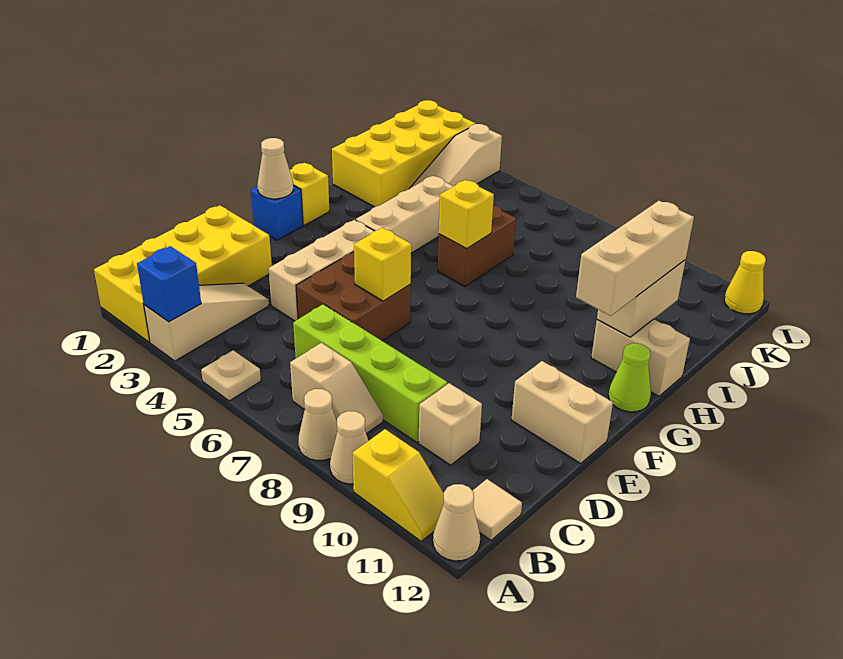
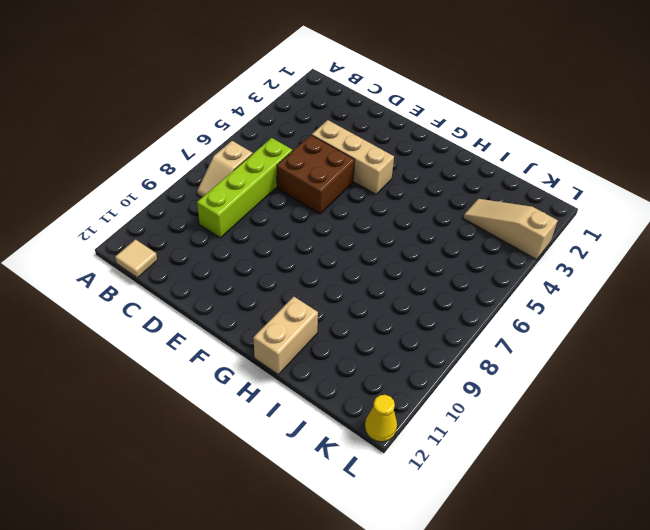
none -> yellow brick A1:D2 level 1
none -> tan slope A3:C3 level 1 top A
none -> tan plate A5 level 1

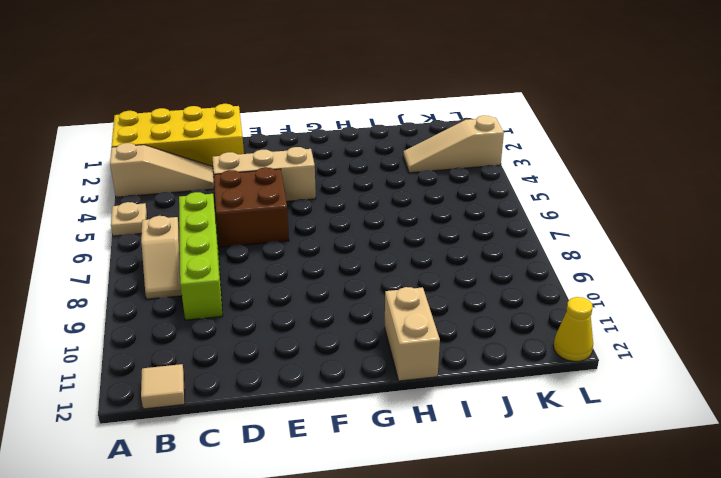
none -> tan cone A8 level 1
none -> tan cone A9 level 1
none -> yellow slope A10:A11 level 1 top 10

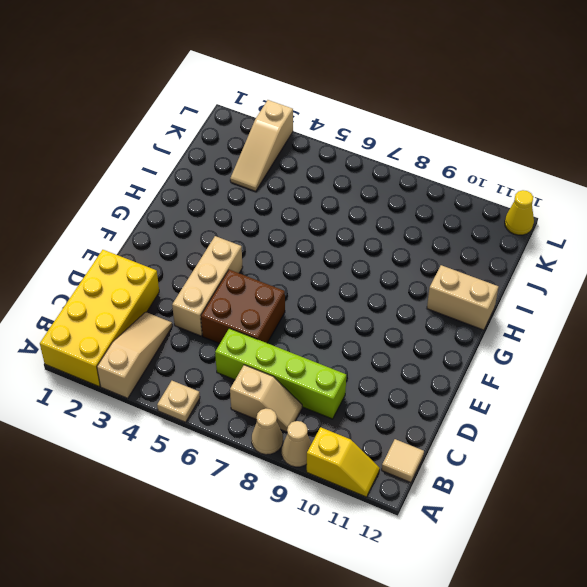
none -> tan cone A12 level 1
none -> tan brick C10 level 1
none -> tan brick E11:E12 level 1

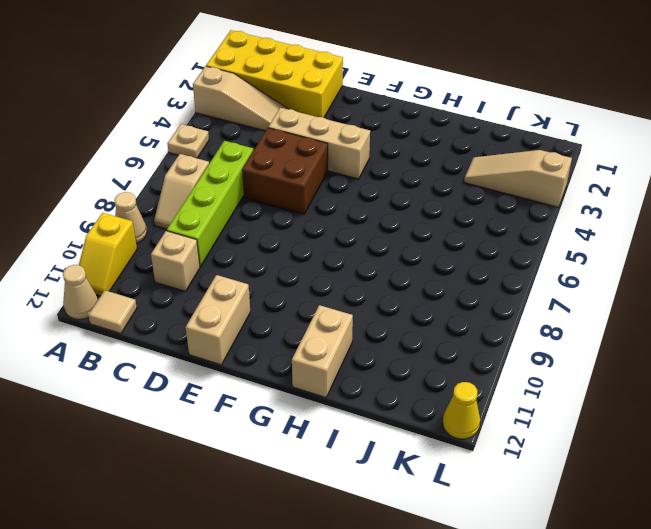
none -> tan cone A8 level 1
none -> blue brick F1 level 1
none -> yellow brick G1 level 1

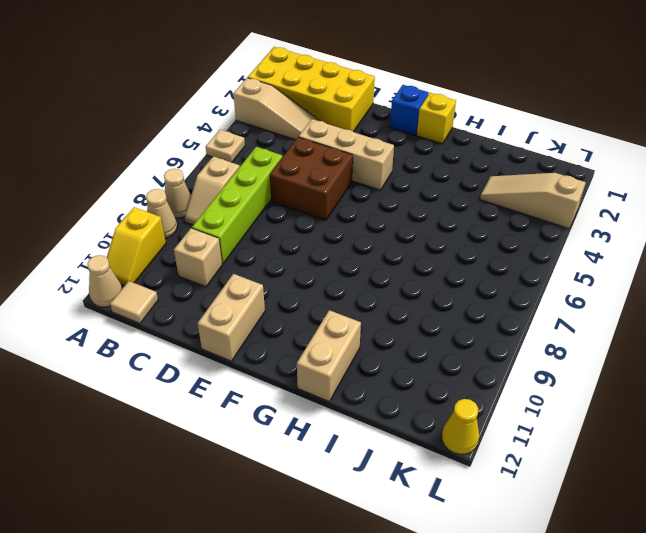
none -> tan brick G4:I4 level 1
none -> lime cone G12 level 1
none -> brown brick H6:I6 level 1

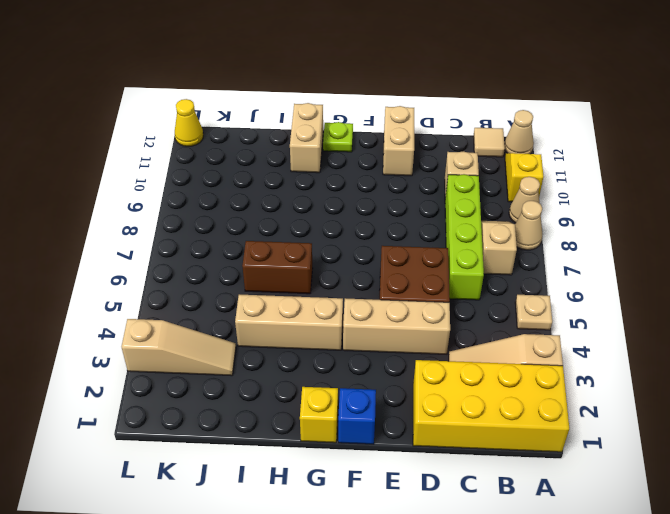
lime plate G12 level 1 -> lime cone G12 level 1
none -> yellow brick I1:L2 level 1
none -> blue brick A3 level 2
none -> yellow brick E6 level 2

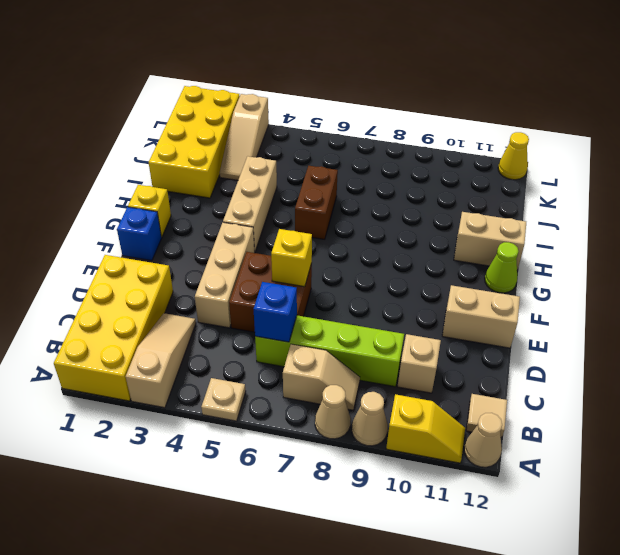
blue brick C6 level 2 -> blue brick A3 level 2
none -> tan cone F1 level 2
none -> yellow brick H6 level 2
none -> tan brick H11:I11 level 2

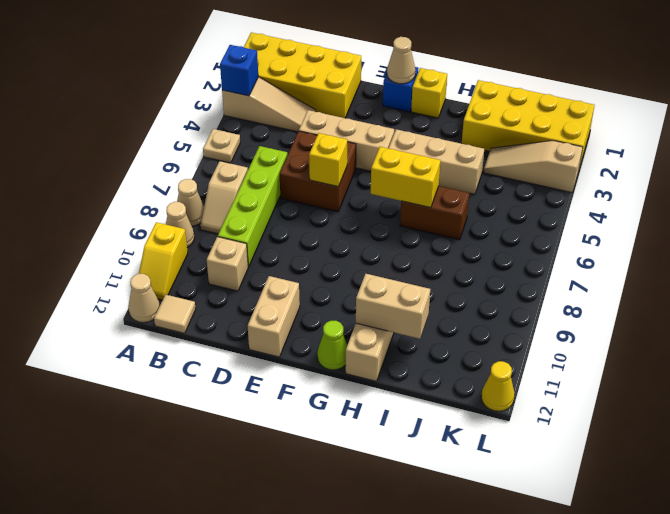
yellow brick G6:H6 level 2 -> yellow brick H6 level 2
none -> tan brick G11:I11 level 3

